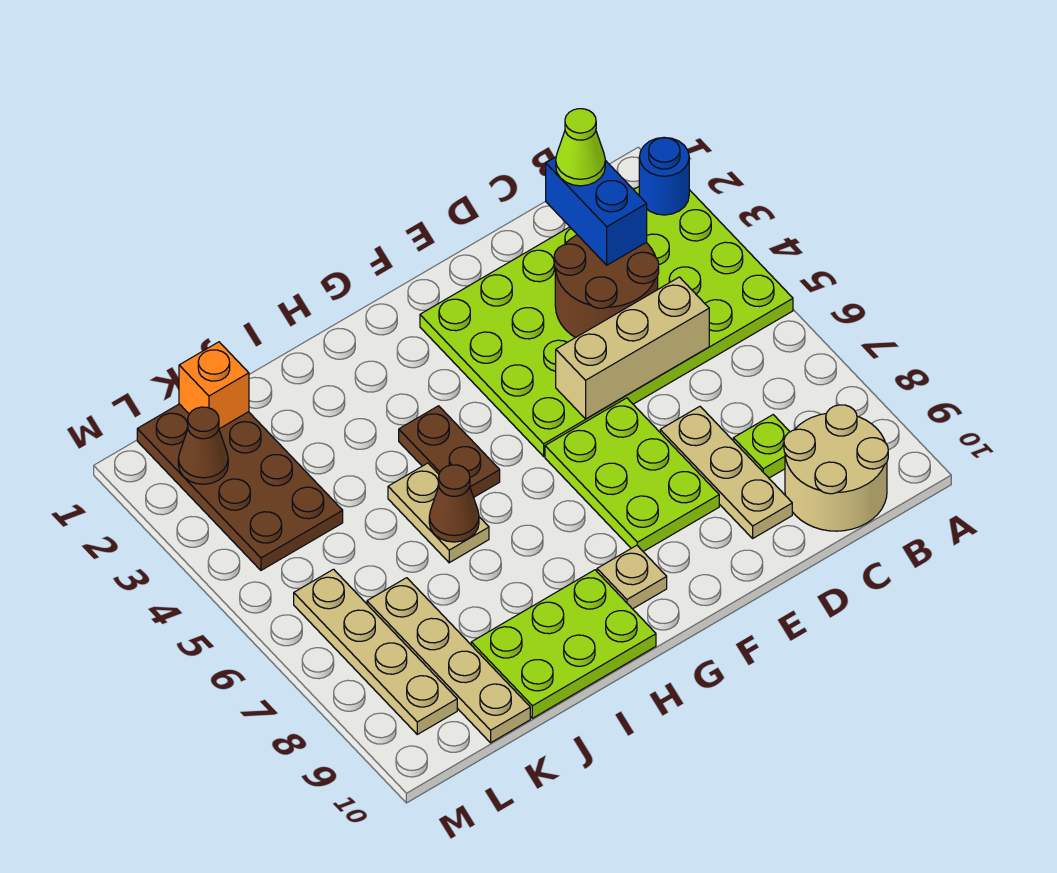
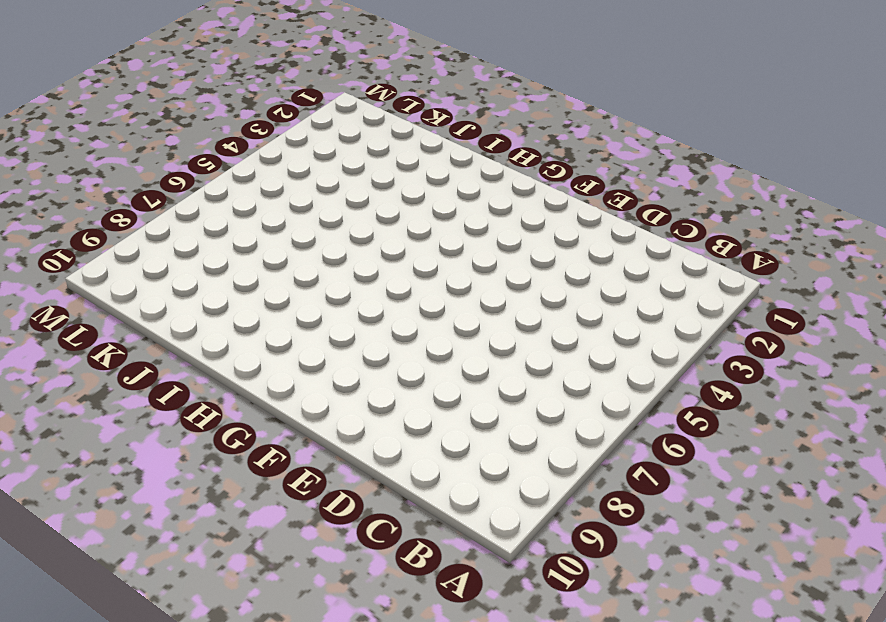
none -> lime plate A2:F5 level 1
none -> tan round brick B9:C10 level 1
none -> lime plate C8 level 1

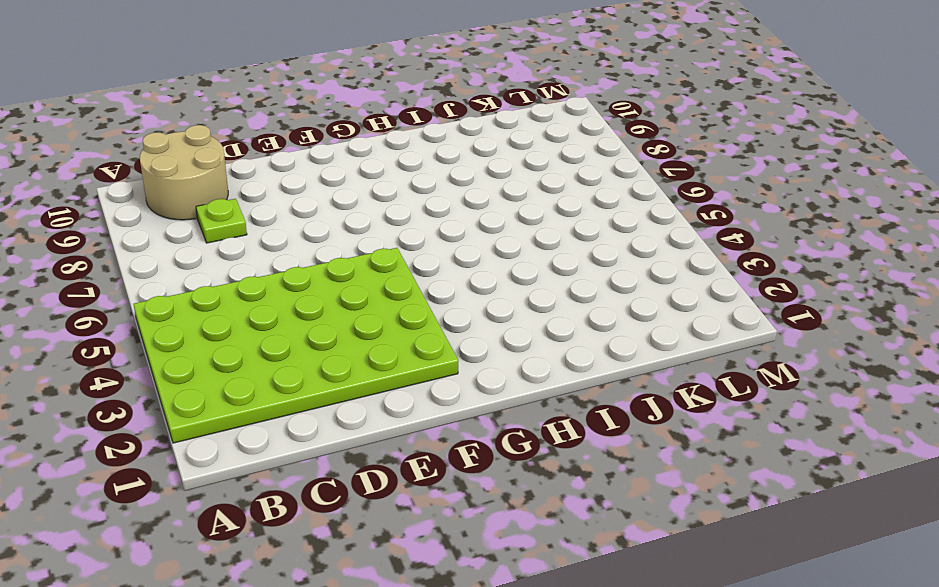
none -> tan plate D7:D9 level 1
none -> lime plate E6:F8 level 1
none -> tan plate G9 level 1

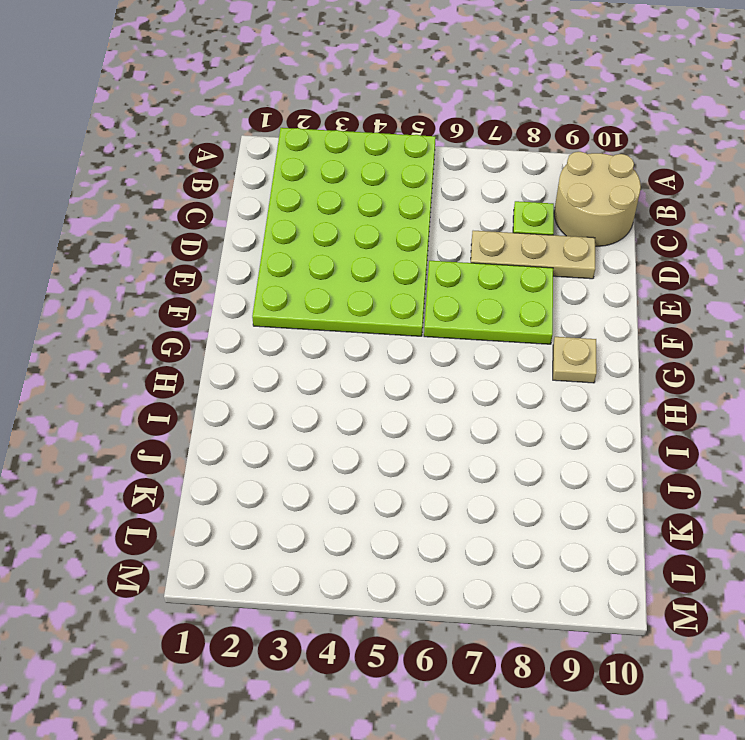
none -> brown plate H4:H5 level 1
none -> lime plate H9:J10 level 1
none -> tan plate I5:I6 level 1

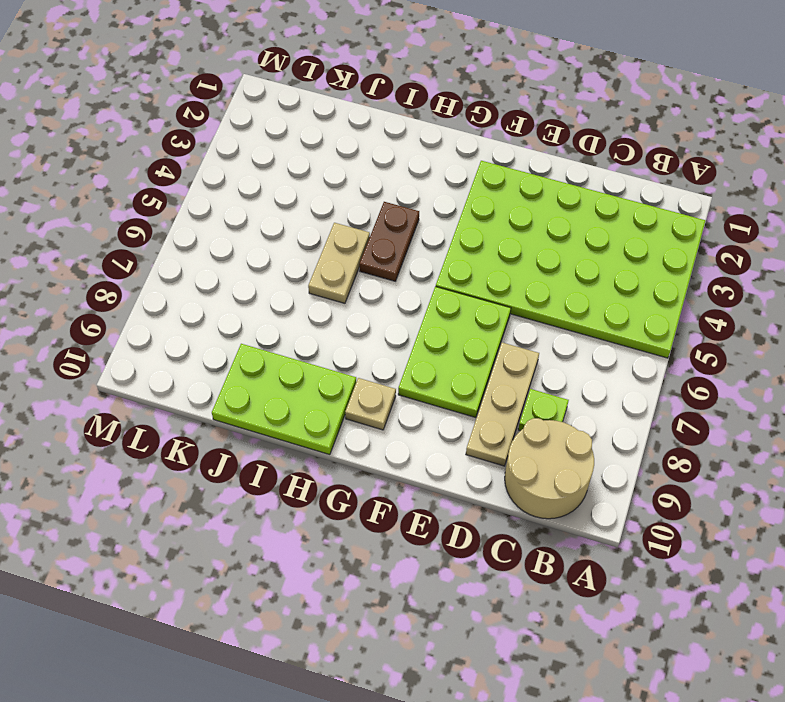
none -> brown plate K1:L4 level 1
none -> tan plate K7:K10 level 1
none -> tan plate L6:L9 level 1

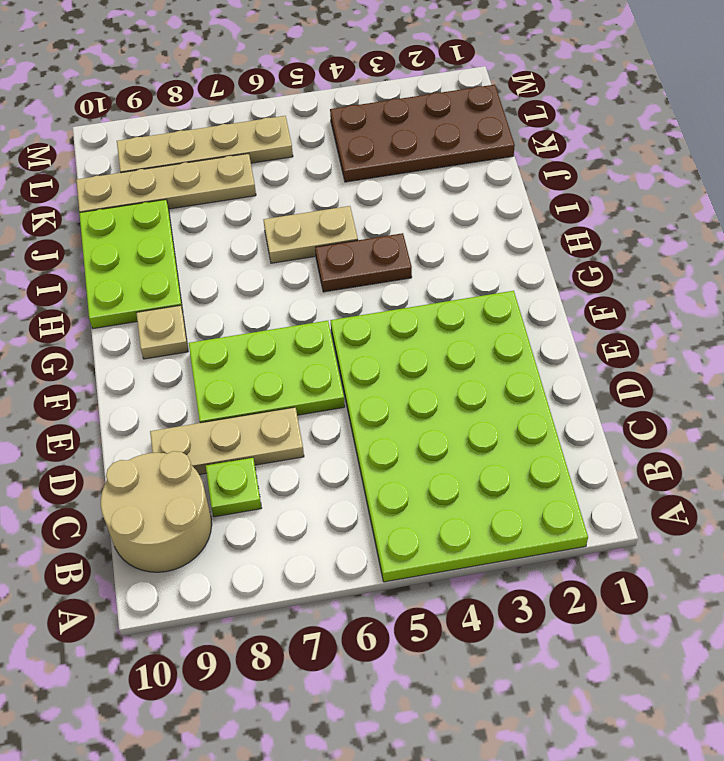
none -> blue round brick A2 level 2
none -> brown round brick C3:D4 level 2
none -> tan brick C5:E5 level 2

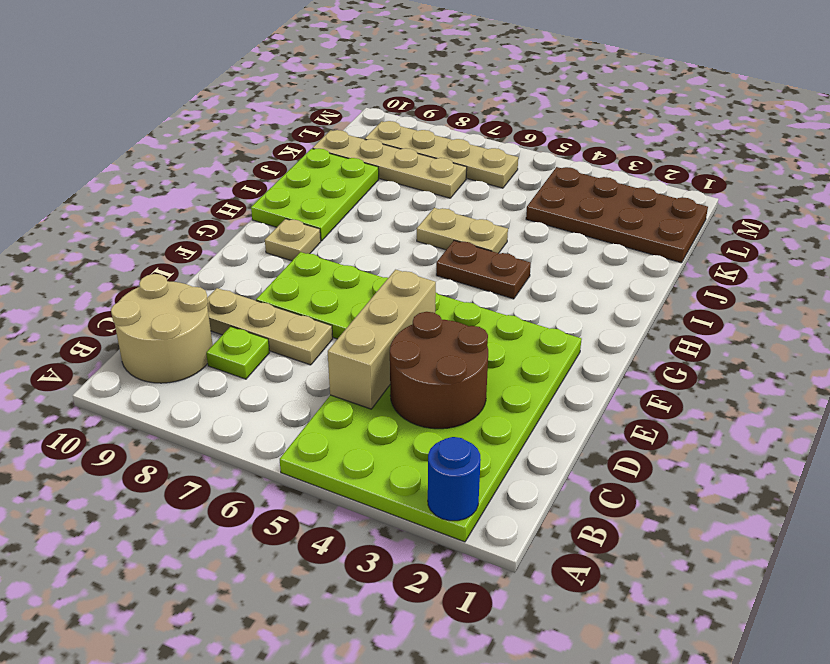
none -> brown cone I6 level 2
none -> orange brick K1 level 2
none -> brown cone L2 level 2

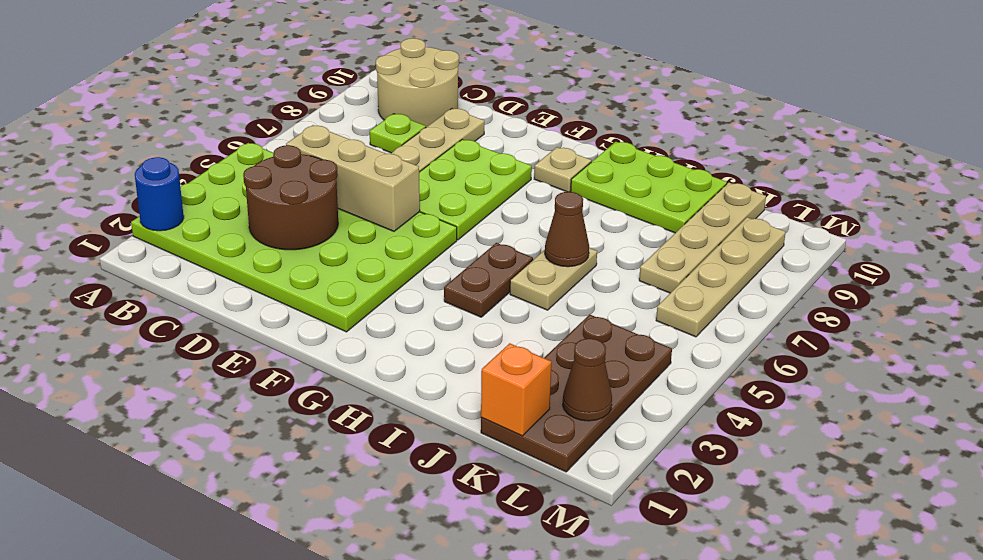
none -> blue brick C2:C3 level 3
none -> lime cone C2 level 4

